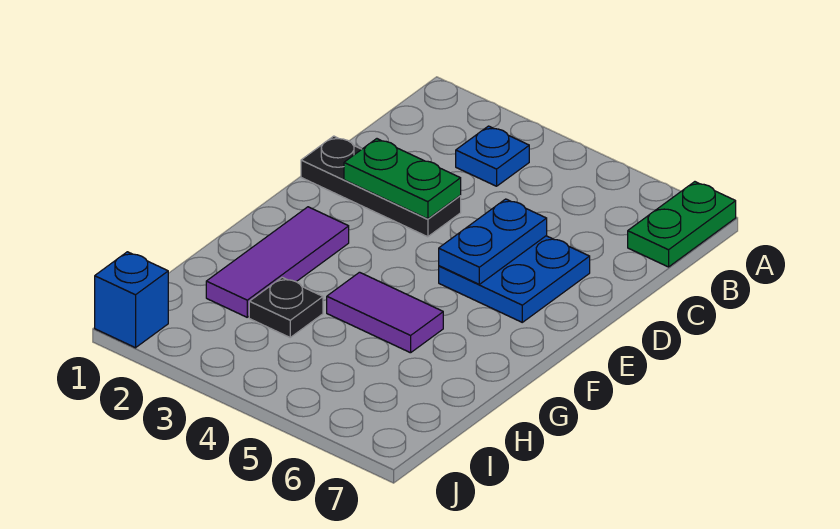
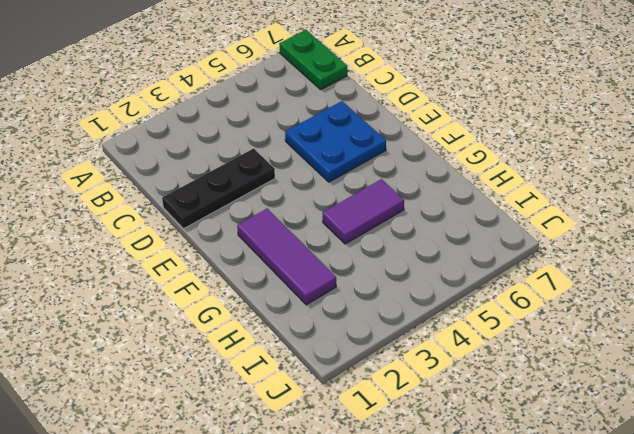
none -> blue plate B3 level 1
none -> black plate H3 level 1

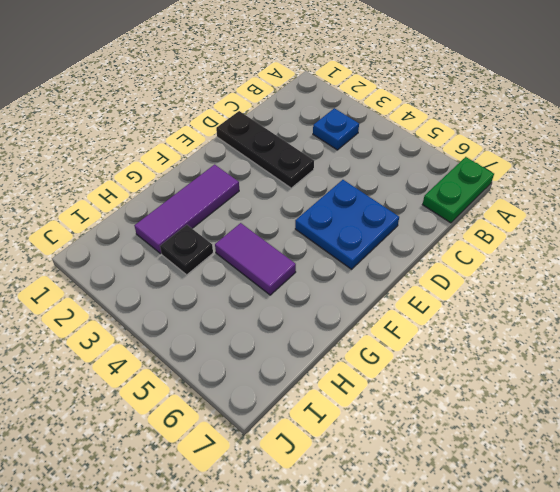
none -> blue brick J1 level 1
none -> green plate D2:D3 level 2

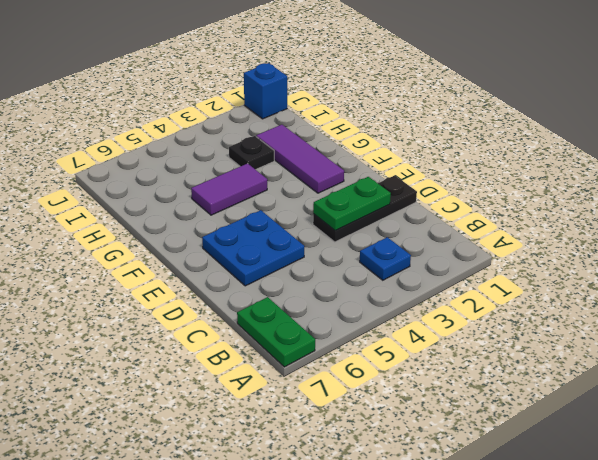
none -> blue plate D5:E5 level 2

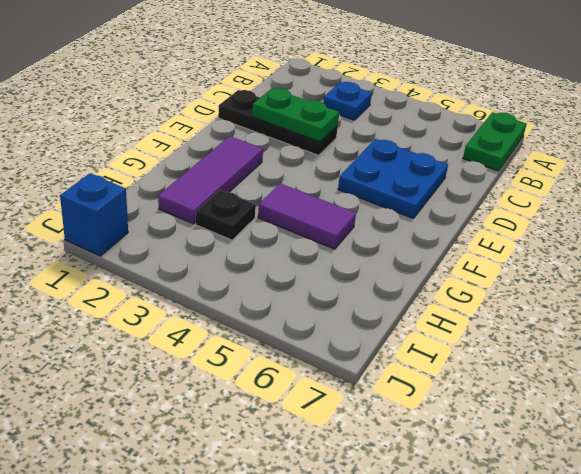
none -> blue plate D5:E5 level 2

